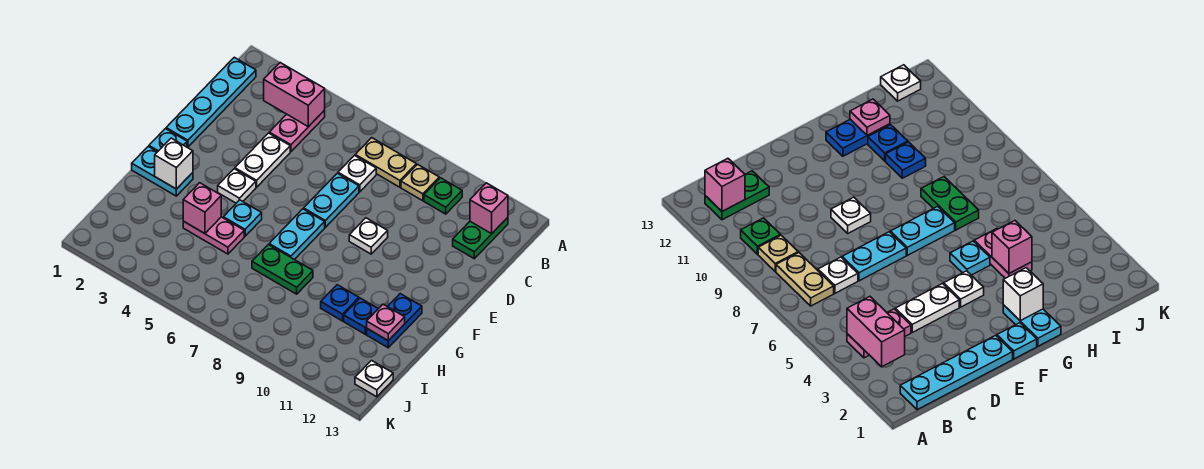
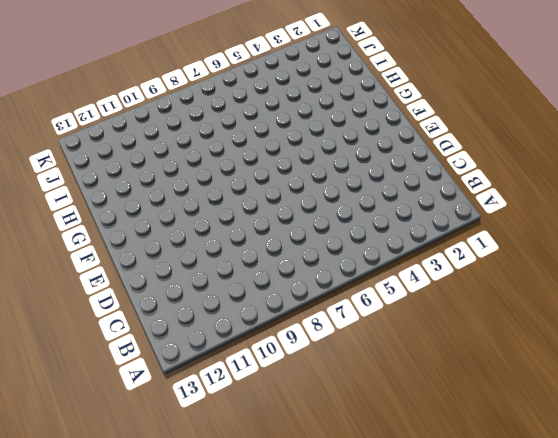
none -> cyan plate B1:E1 level 1
none -> pink plate B4:C4 level 1
none -> tan plate B7:B8 level 1

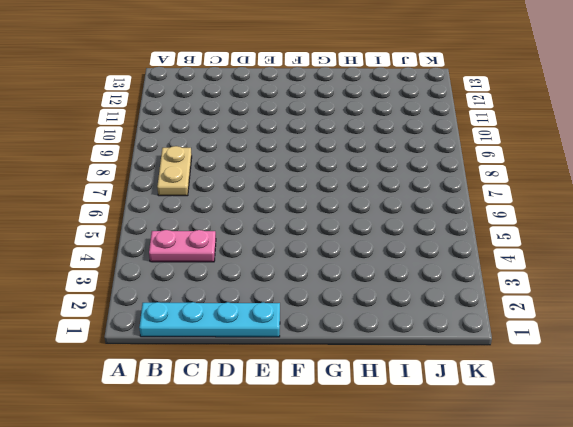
none -> tan plate B9 level 1
none -> green plate B10 level 1
none -> green plate B12:C12 level 1

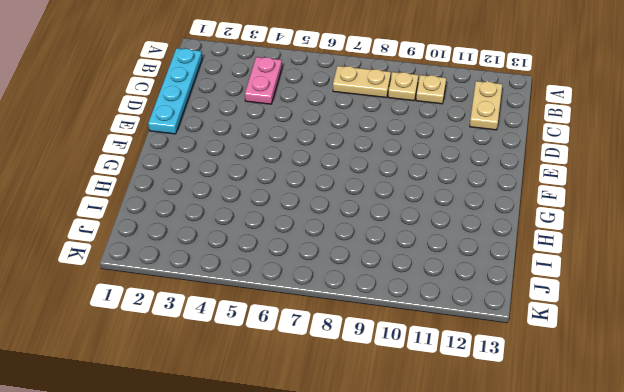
tan plate B10 level 1 -> green plate B10 level 1
tan plate B12:C12 level 1 -> green plate B12:C12 level 1
none -> white plate C7 level 1
none -> white plate D4:E4 level 1
none -> cyan plate D7:E7 level 1

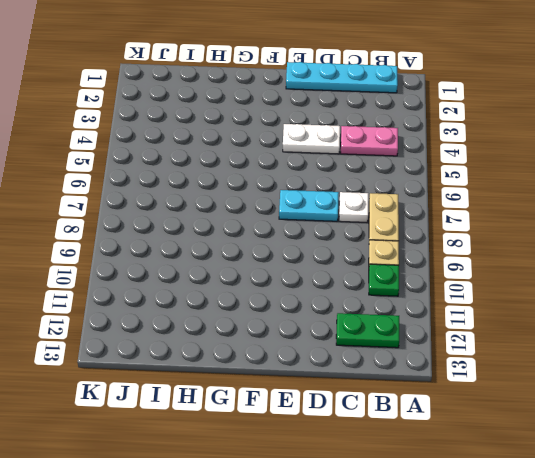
none -> white plate E9 level 1
none -> cyan plate F1 level 1
none -> white plate F4 level 1

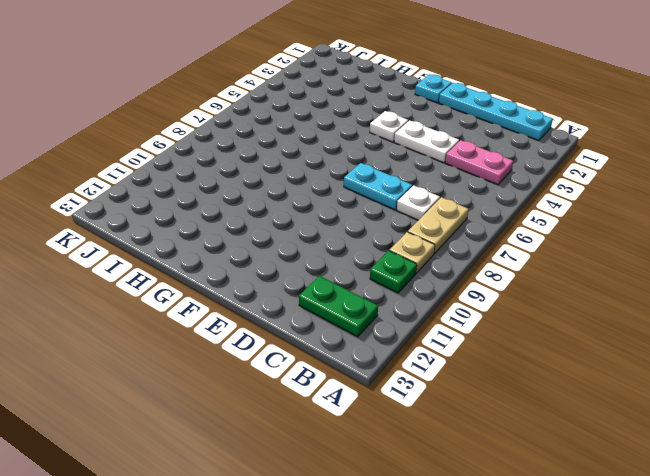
none -> white plate E9 level 1
none -> cyan plate F7:G7 level 1
none -> cyan plate G1:G2 level 1

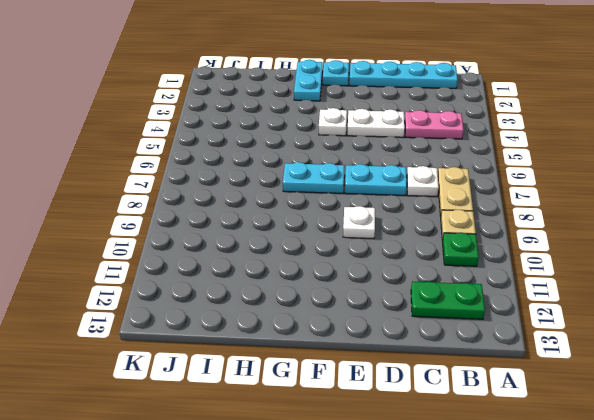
none -> cyan plate G5 level 1
none -> blue plate G12:H12 level 1
none -> pink plate H4:H5 level 1

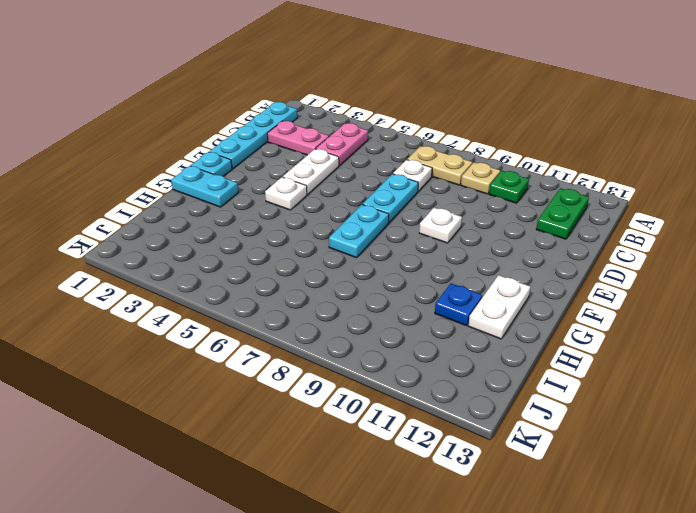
pink plate C2:C3 level 1 -> pink plate H4:H5 level 1
white plate G12:H12 level 1 -> blue plate G12:H12 level 1
none -> cyan plate G5 level 1
none -> green plate H7:H8 level 1
none -> blue plate H10 level 1

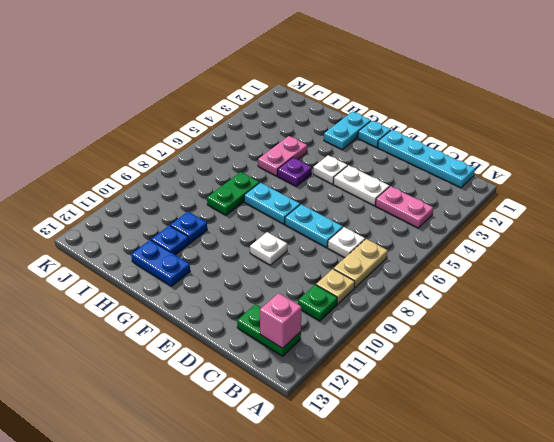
purple plate G5 level 1 -> cyan plate G5 level 1
none -> white plate J13 level 1
none -> pink brick B3:B4 level 2
none -> white brick G2 level 2

